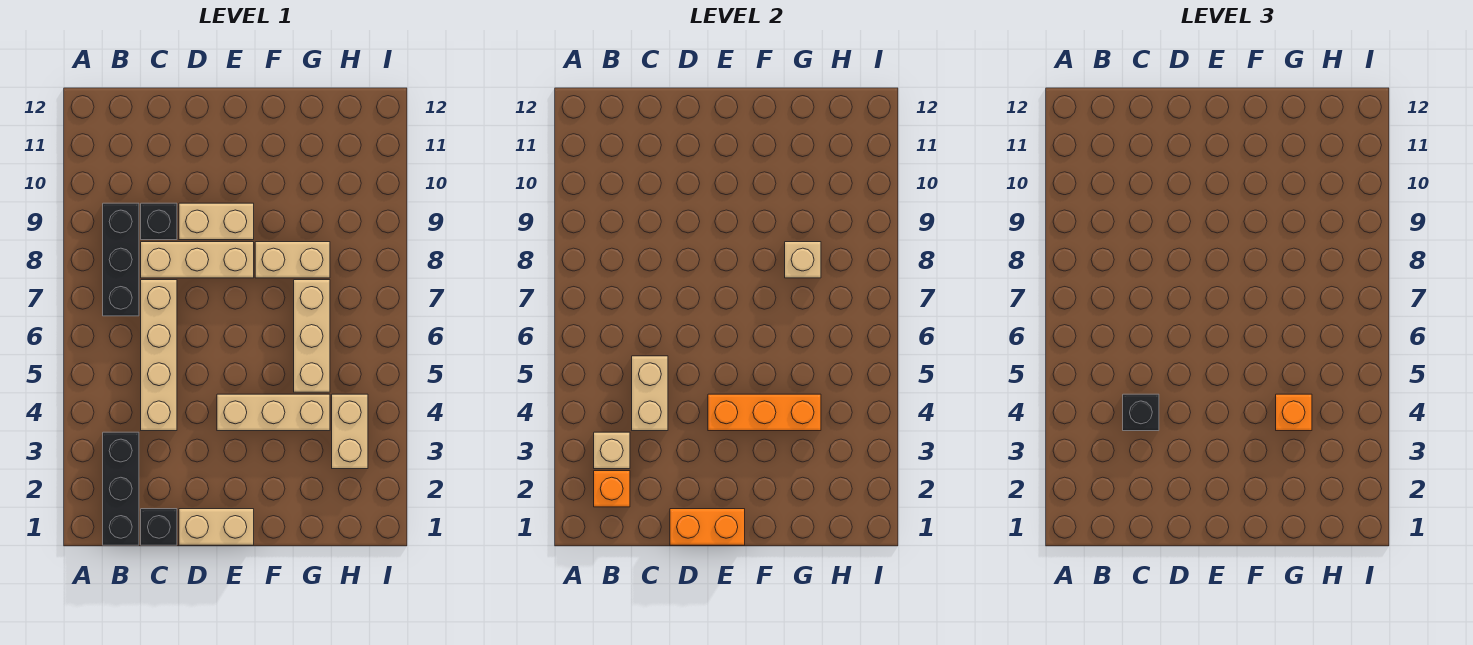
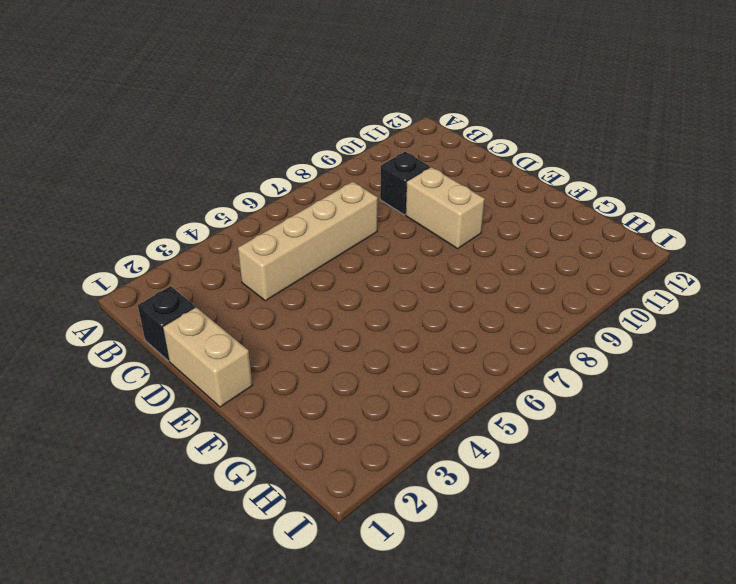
none -> black brick B1:B3 level 1
none -> black brick B7:B9 level 1
none -> tan brick C8:E8 level 1

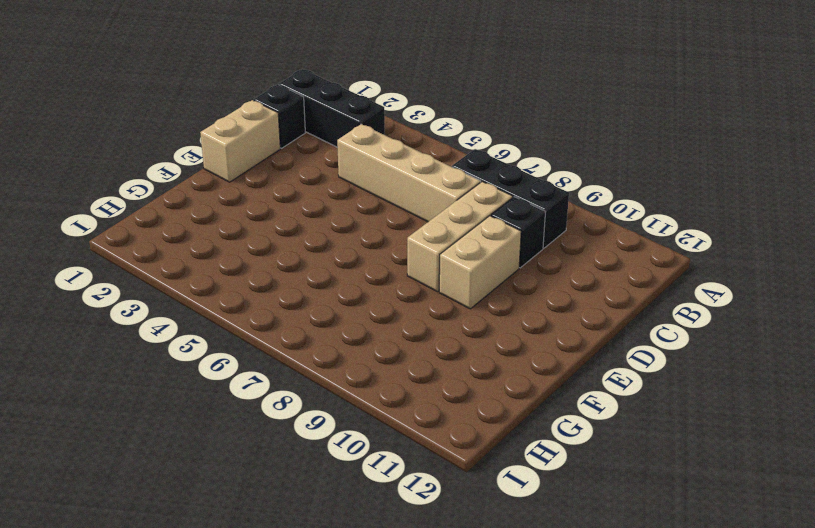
none -> tan brick E4:G4 level 1
none -> tan brick F8:G8 level 1
none -> tan brick G5:G7 level 1

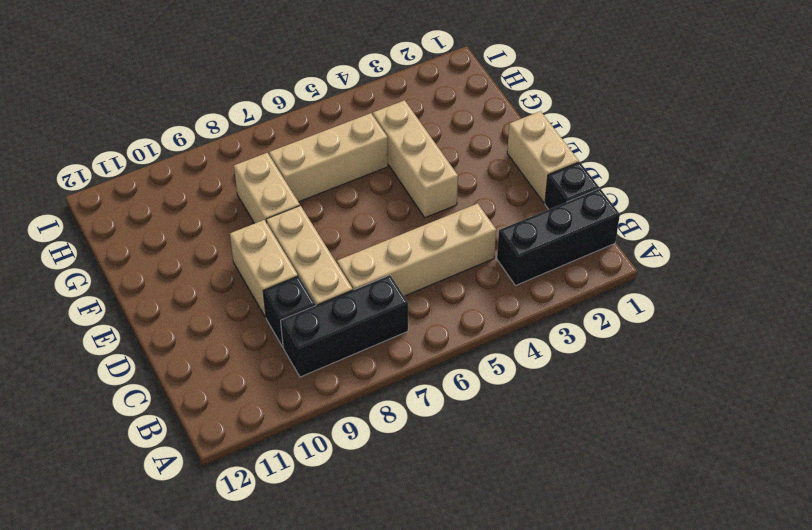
none -> tan brick H3:H4 level 1
none -> orange brick B2 level 2
none -> tan brick B3 level 2

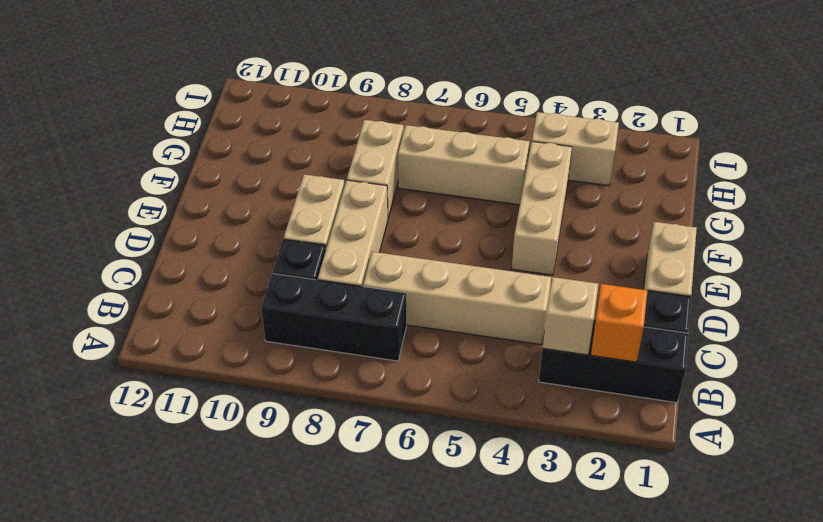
none -> tan brick C4:C5 level 2
none -> orange brick D1:E1 level 2
none -> orange brick E4:G4 level 2

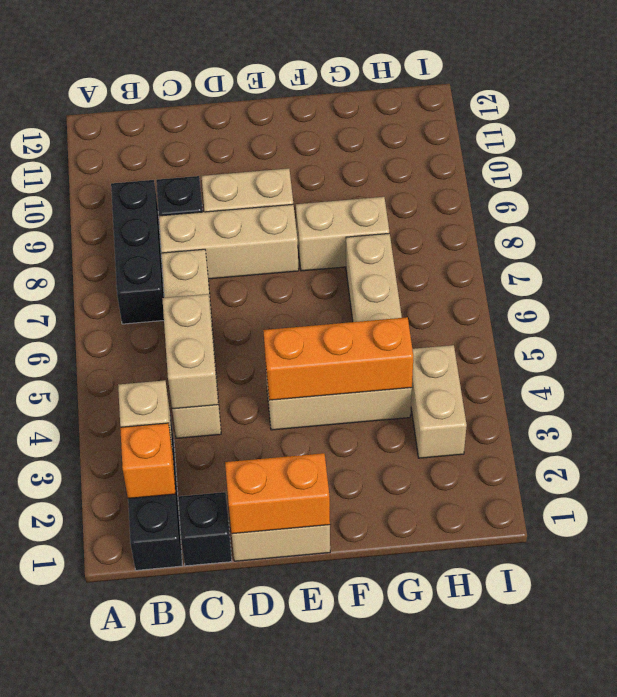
none -> tan brick G8 level 2
none -> black brick C4 level 3
none -> orange brick G4 level 3

